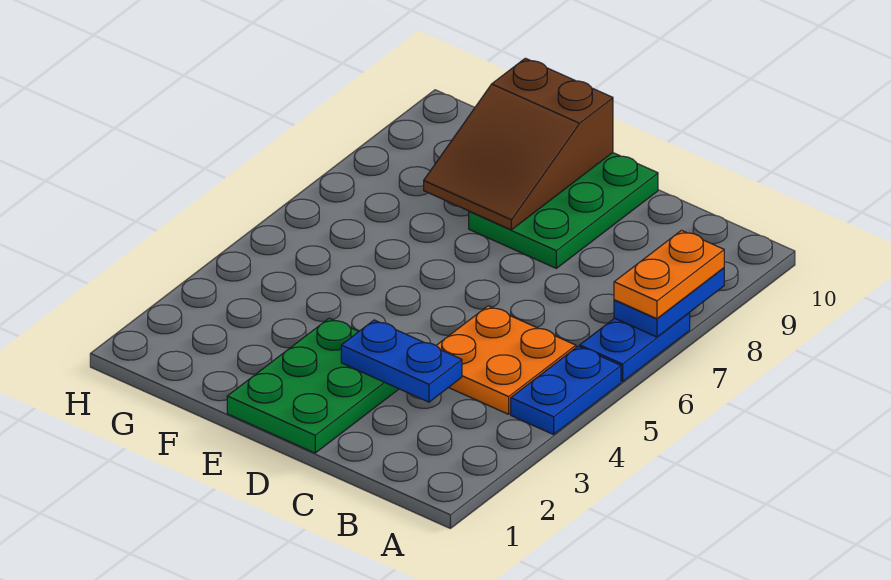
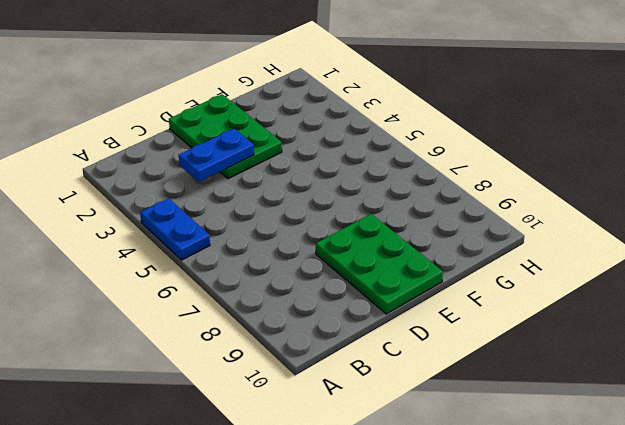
none -> blue plate A6:A7 level 1
none -> orange plate B4:C5 level 1

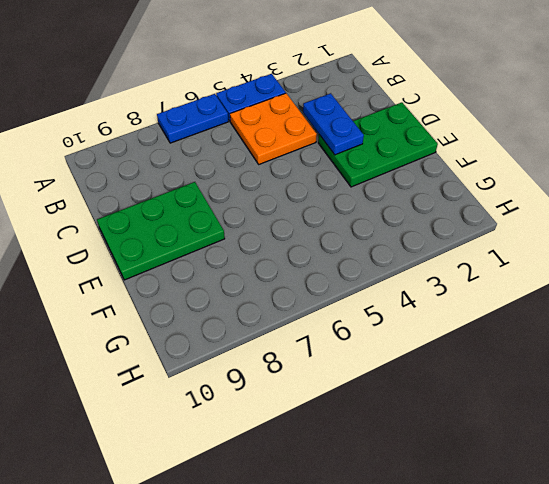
none -> blue plate A7:A8 level 2
none -> brown slope E8:F10 level 2 top 10

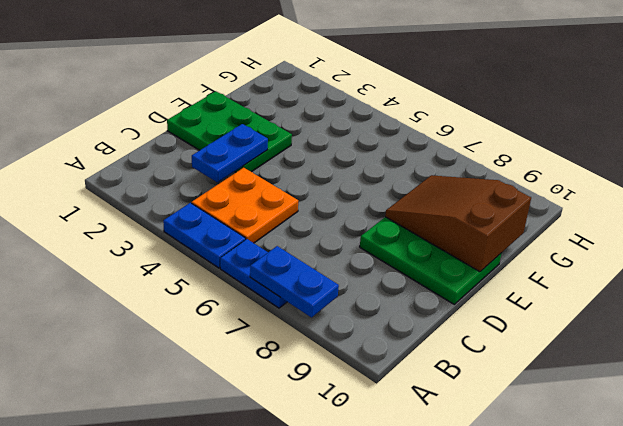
none -> orange plate A7:A8 level 3

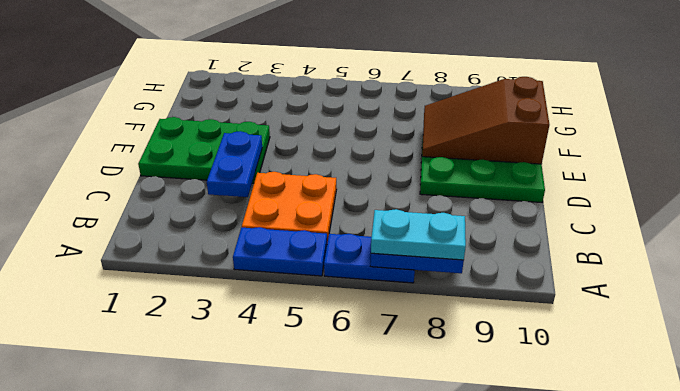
cyan plate A7:A8 level 3 -> orange plate A7:A8 level 3

